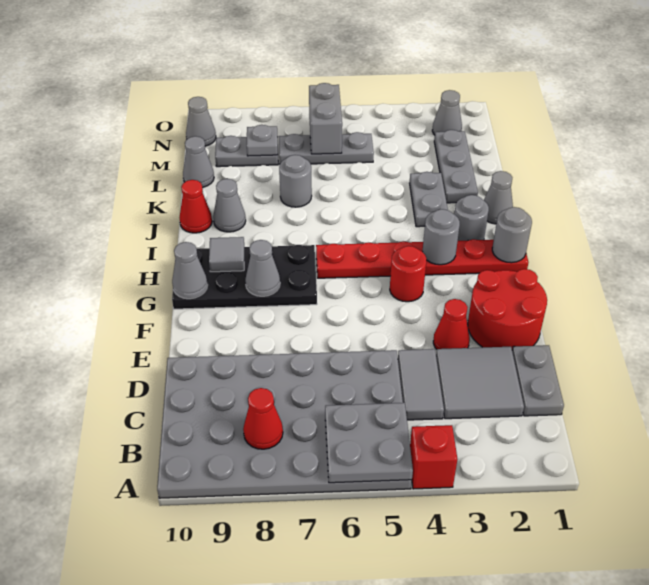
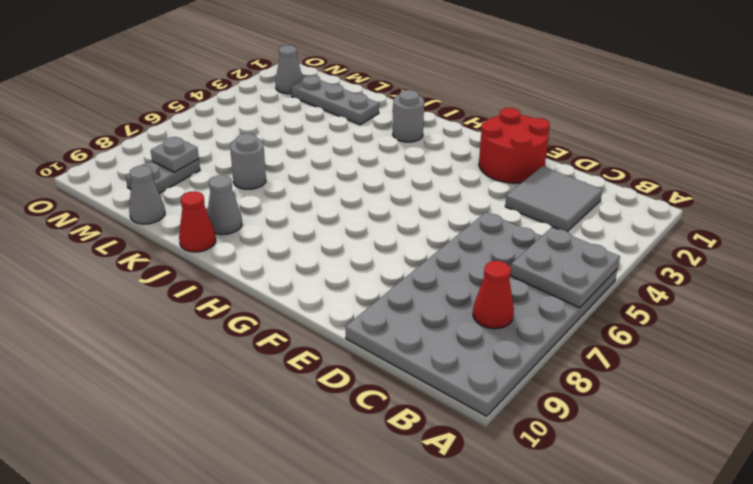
none -> red brick A4 level 1
none -> grey plate C1:D1 level 1
none -> grey tile C4:D4 level 1
none -> red cone E3 level 1

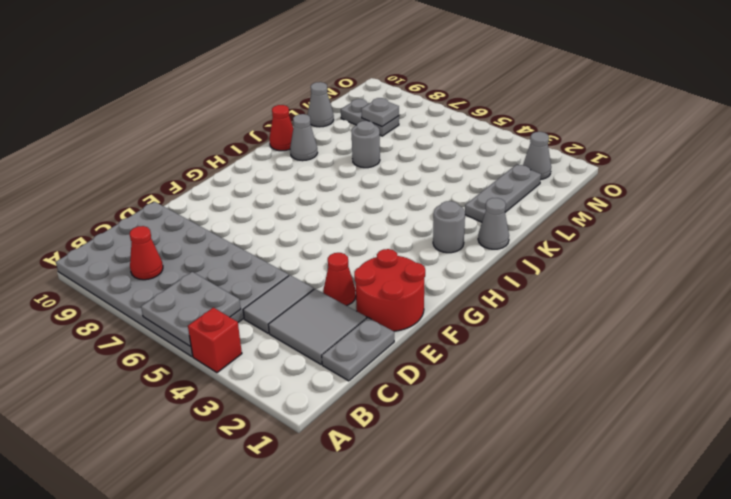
none -> red round brick G4 level 1
none -> black plate G7:H10 level 1
none -> red plate H1:H6 level 1
none -> grey plate J3:K3 level 1

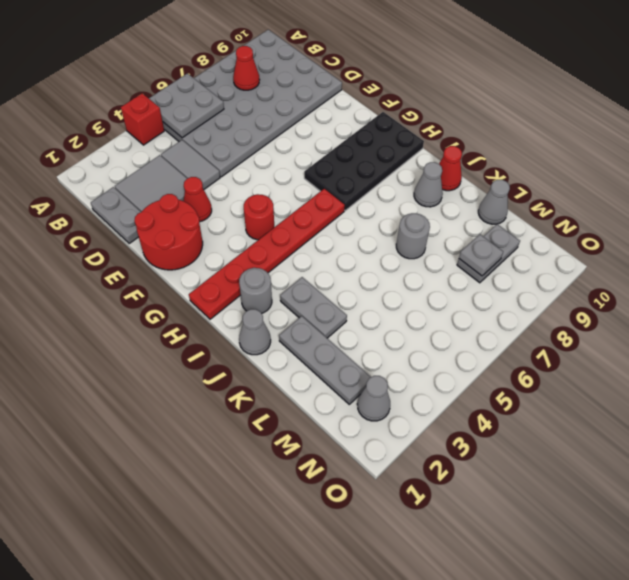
none -> grey plate M5:M7 level 1
none -> grey cone N10 level 1
none -> grey cone G8 level 2
none -> grey cone G10 level 2

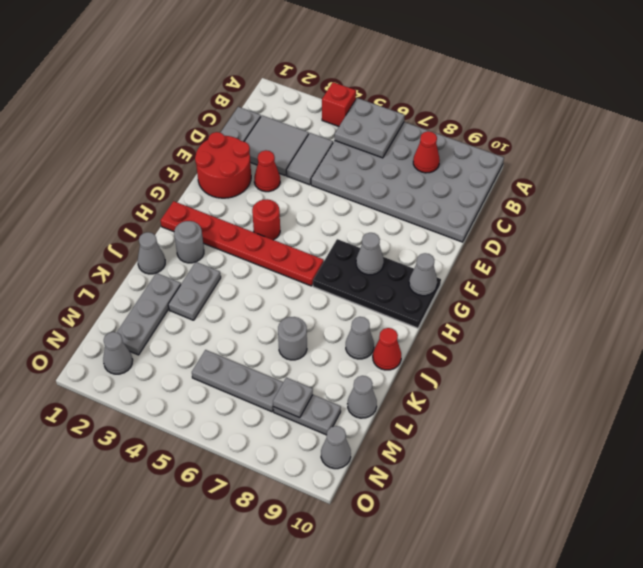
none -> grey round brick H1 level 2
none -> grey round brick H3 level 2
none -> grey tile H9 level 2
none -> grey brick M6:N6 level 2

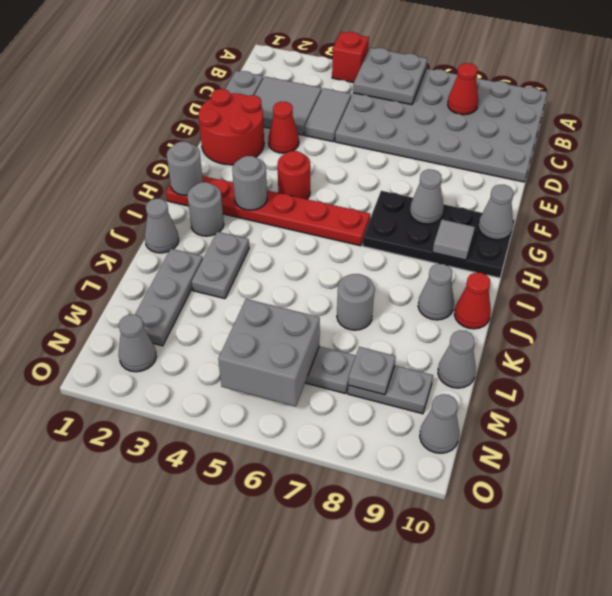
grey brick M5:N6 level 2 -> grey brick M6:N6 level 2

